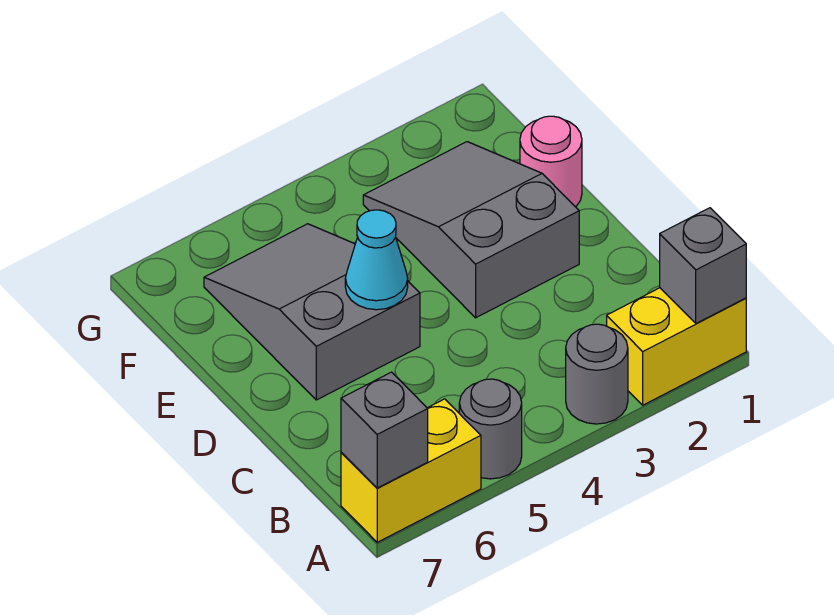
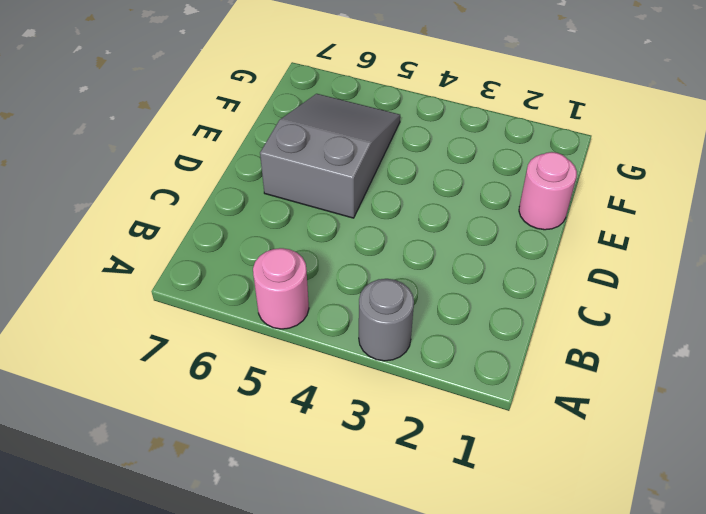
pink round brick A5 level 1 -> grey round brick A5 level 1
none -> yellow brick A1:A2 level 1
none -> yellow brick A6:A7 level 1

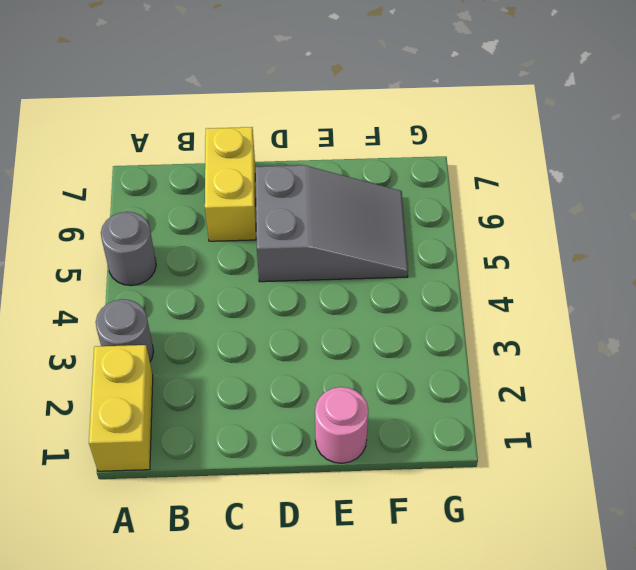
yellow brick C6:C7 level 1 -> yellow brick A6:A7 level 1
none -> grey slope D2:F3 level 1 top D
none -> grey brick A1 level 2

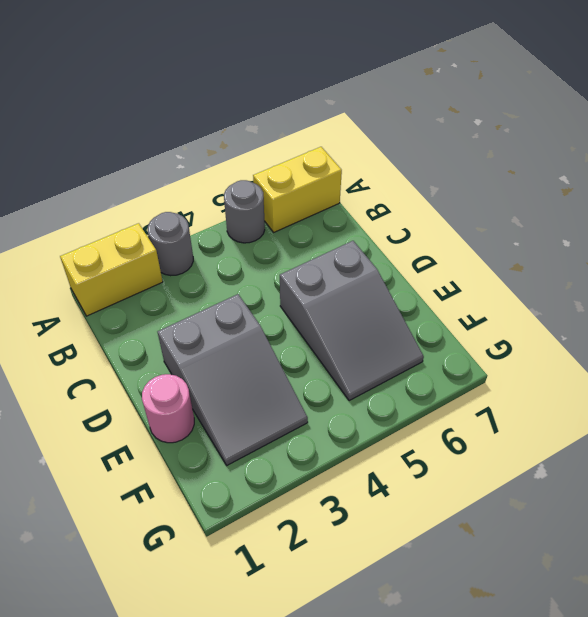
none -> grey brick A1 level 2
none -> grey brick A7 level 2

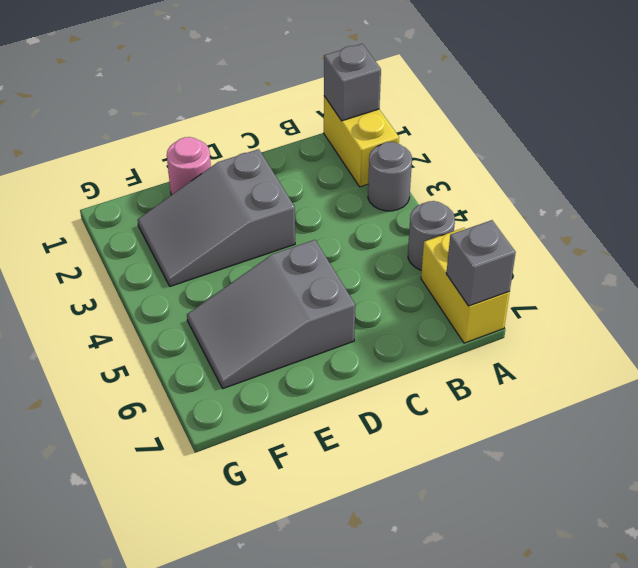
none -> cyan cone D5 level 2

